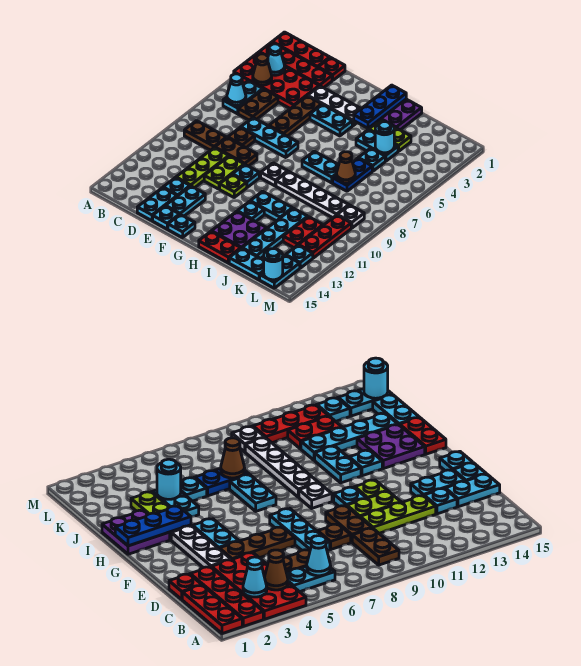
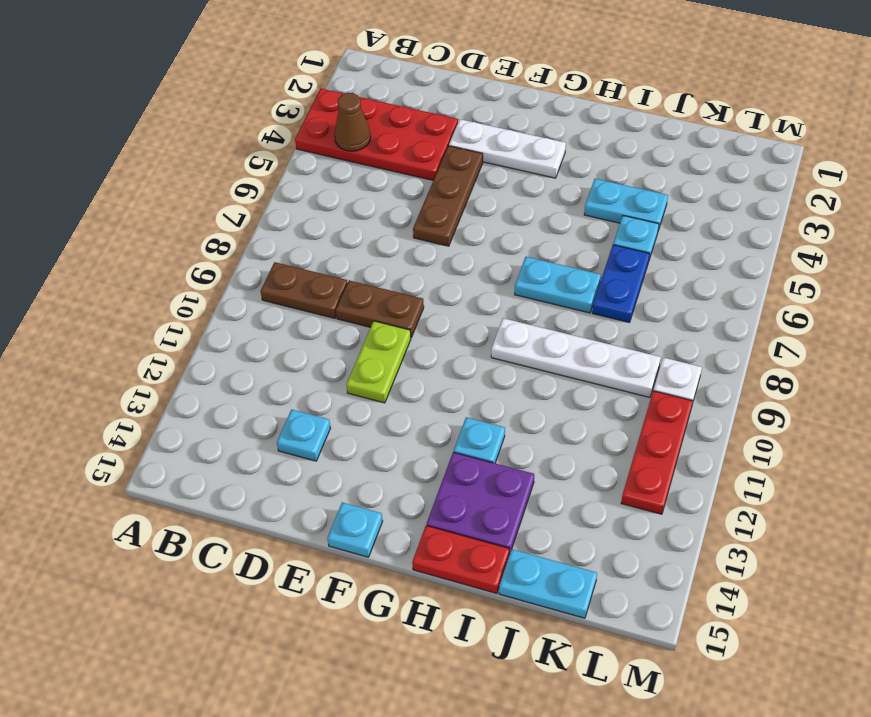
none -> red plate A1:C1 level 1
none -> red plate A2:D2 level 1
none -> cyan plate B5:B6 level 1
none -> brown plate C5:C6 level 1

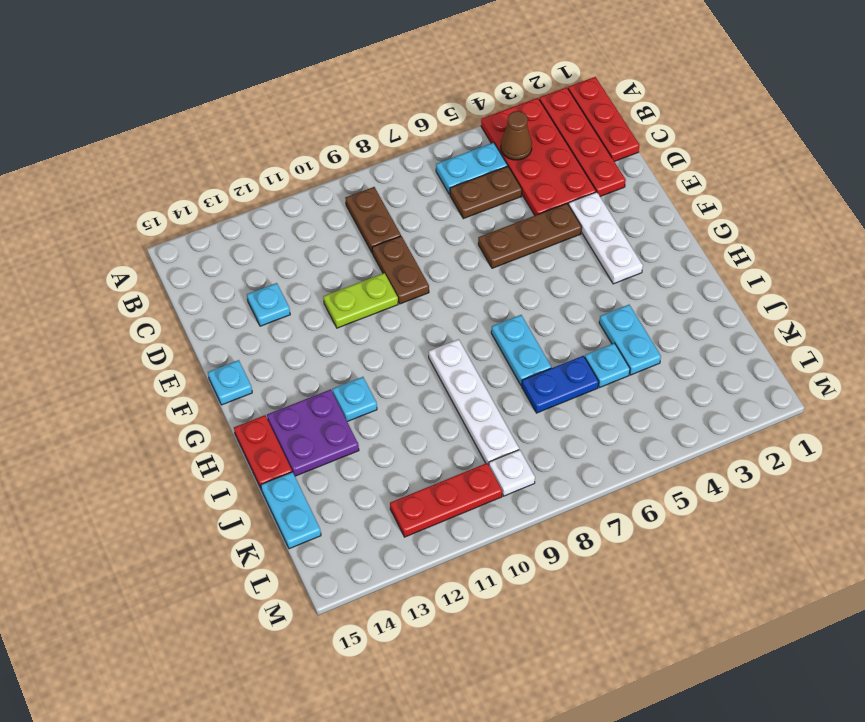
none -> red plate D1 level 1
none -> cyan plate D7:F7 level 1
none -> brown plate D8 level 1
none -> lime plate D10:D12 level 1

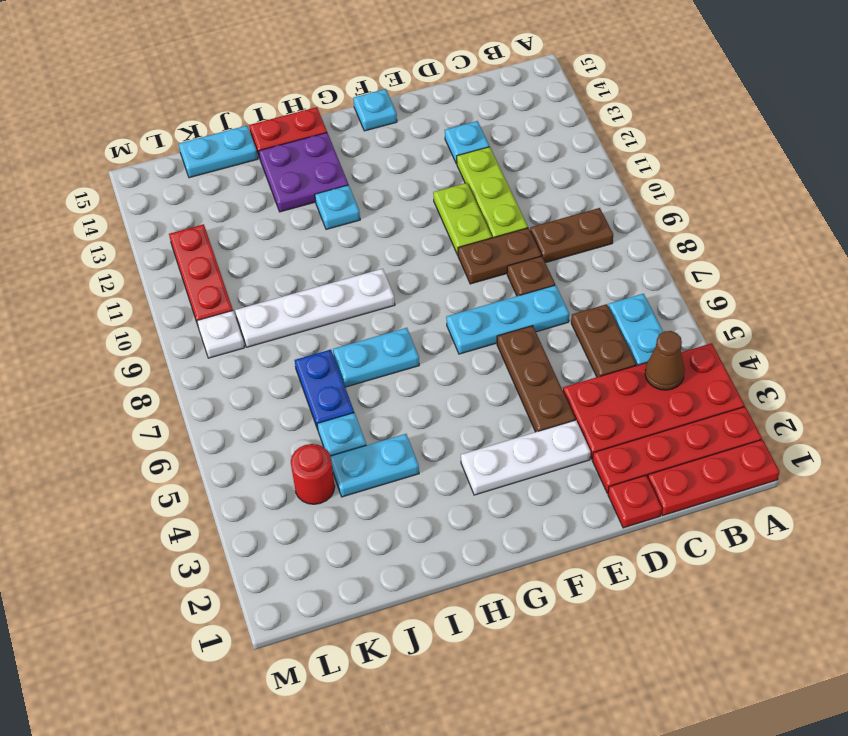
red round brick K4 level 1 -> none
none -> cyan plate D14:D15 level 1
none -> cyan plate E13:E14 level 1
none -> cyan plate E15 level 1
none -> cyan plate F4:G4 level 1

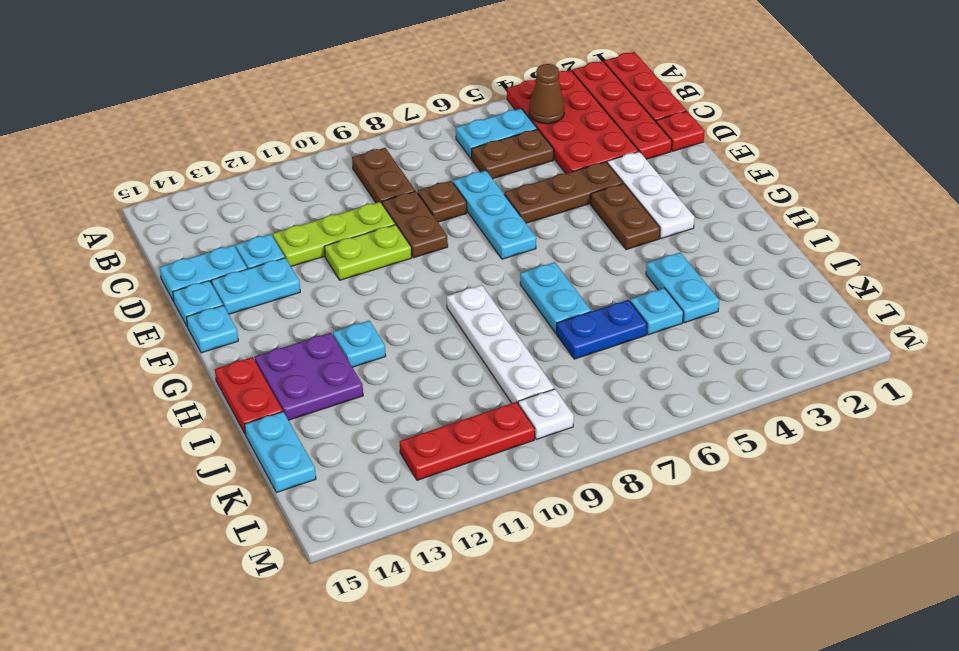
brown plate F4:G4 level 1 -> cyan plate F4:G4 level 1
none -> cyan plate F10 level 1
none -> lime plate F11 level 1
none -> white plate G9 level 1
none -> purple plate H1:I2 level 1

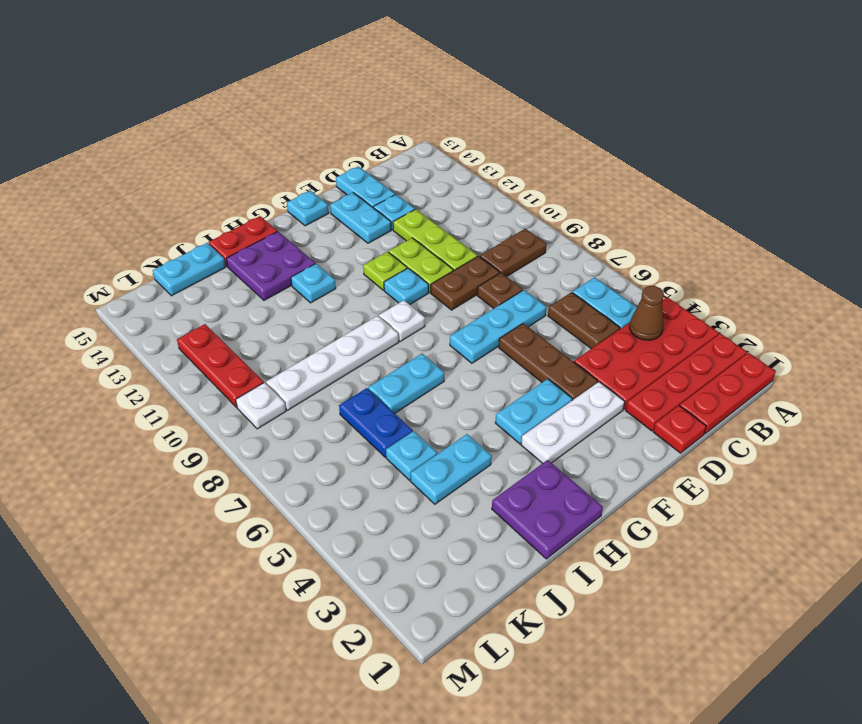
none -> cyan plate E15 level 1
none -> cyan plate H11:I11 level 1
none -> lime plate I3:J3 level 1
none -> cyan plate J11:J14 level 1

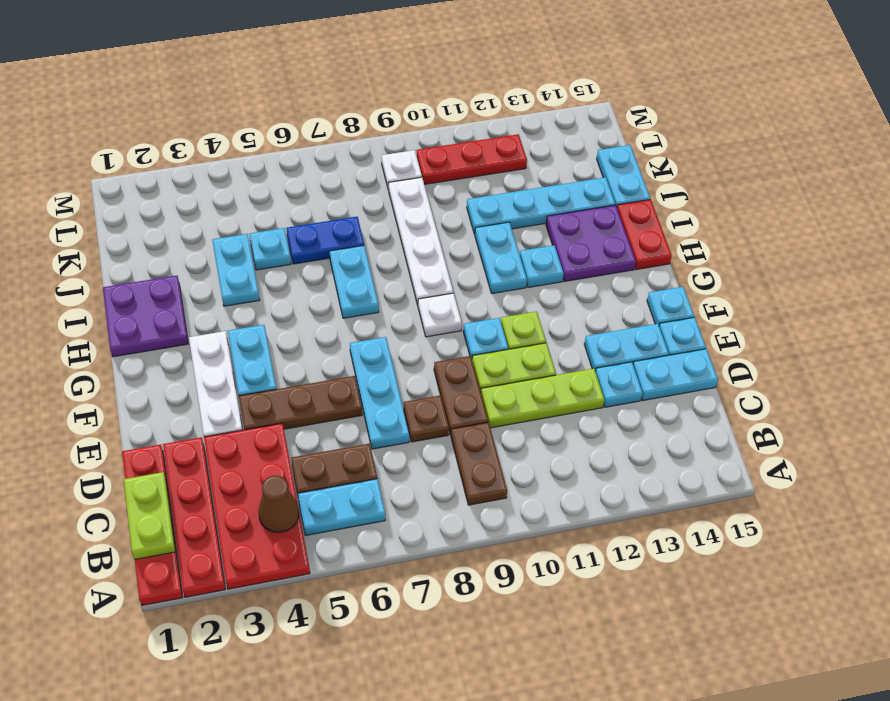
lime plate B1:C1 level 2 -> lime plate I3:J3 level 1
none -> red plate K11:K12 level 1
none -> cyan plate L13 level 1
none -> cyan plate L14:L15 level 1
none -> cyan cone B3 level 2

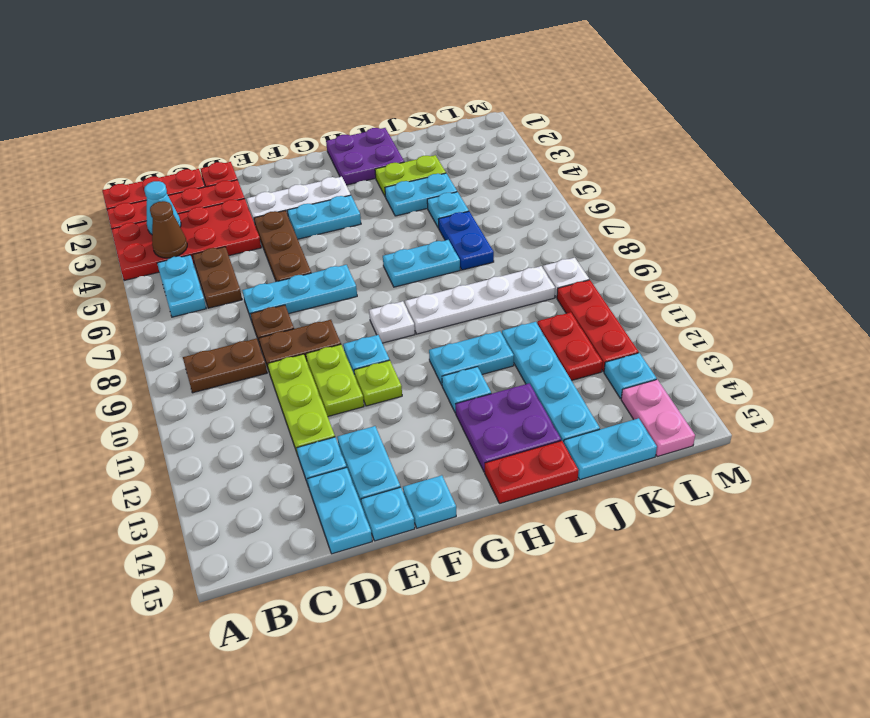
pink plate L14:L15 level 1 -> cyan plate L14:L15 level 1
none -> cyan cone B6 level 2
none -> blue plate H1:H3 level 2
none -> cyan round brick J4 level 2
none -> brown cone J7 level 2

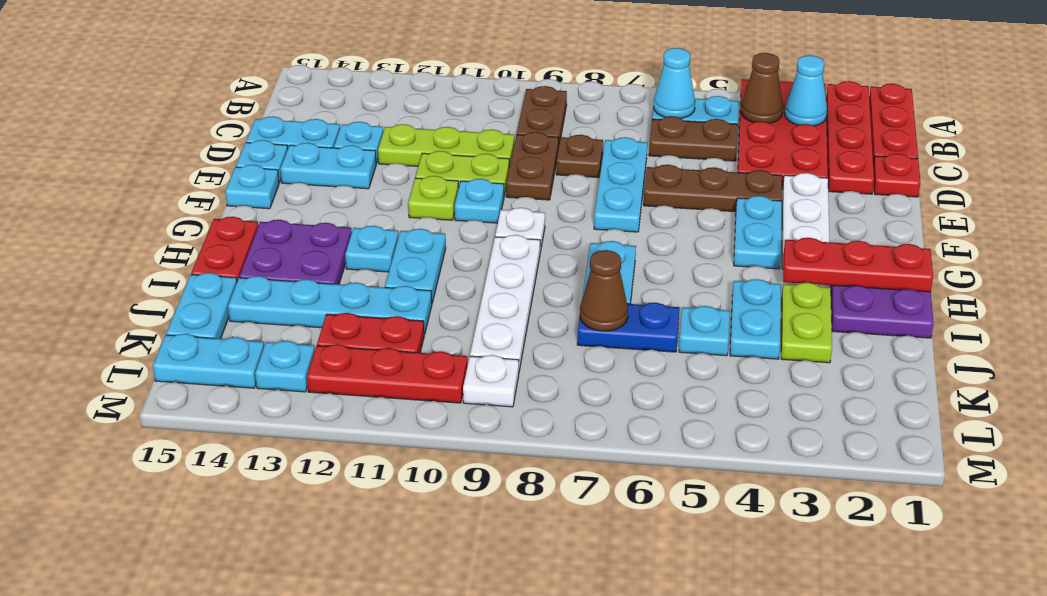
red plate H1:H3 level 2 -> blue plate H1:H3 level 2
none -> cyan round brick J4 level 2
none -> cyan round brick L15 level 2

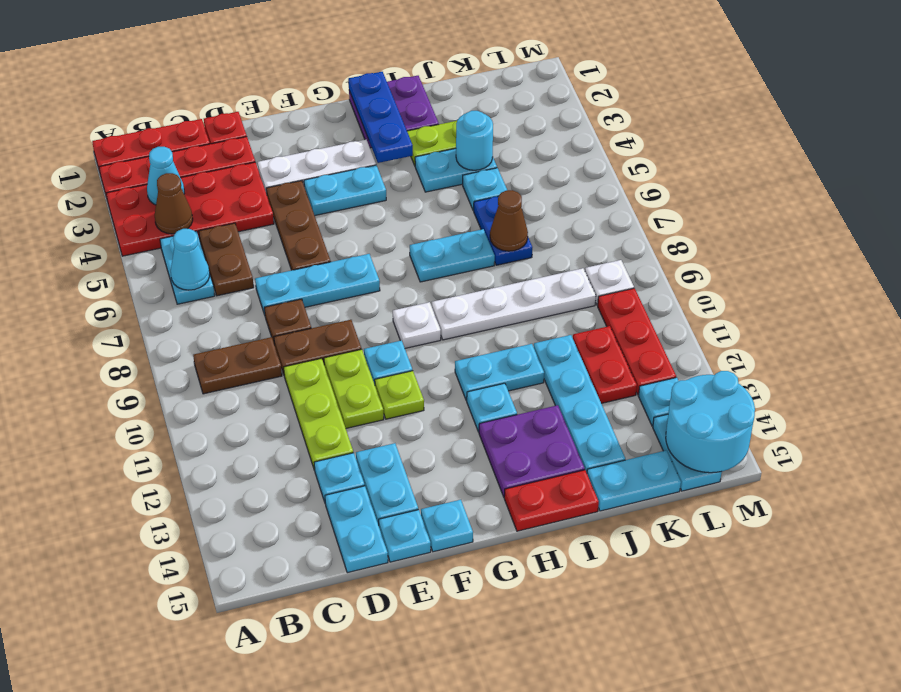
cyan round brick L14:M15 level 2 -> cyan round brick L15 level 2

